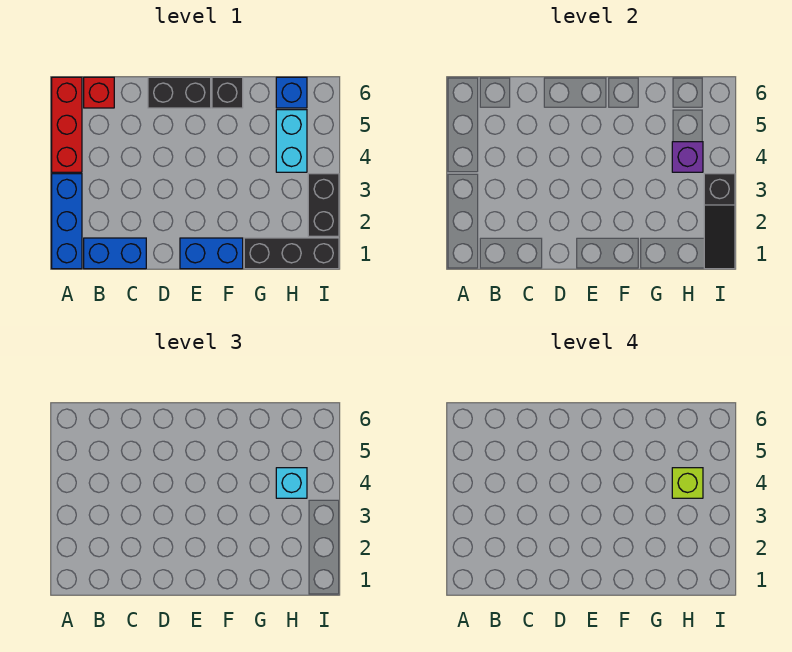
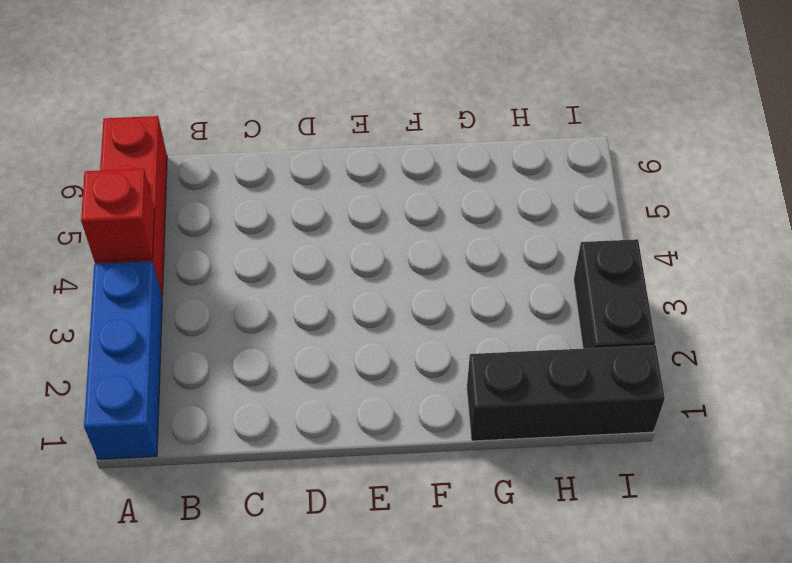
red brick A4 level 2 -> red brick B6 level 1
none -> blue brick B1:C1 level 1
none -> black brick D6:E6 level 1
none -> blue brick E1:F1 level 1

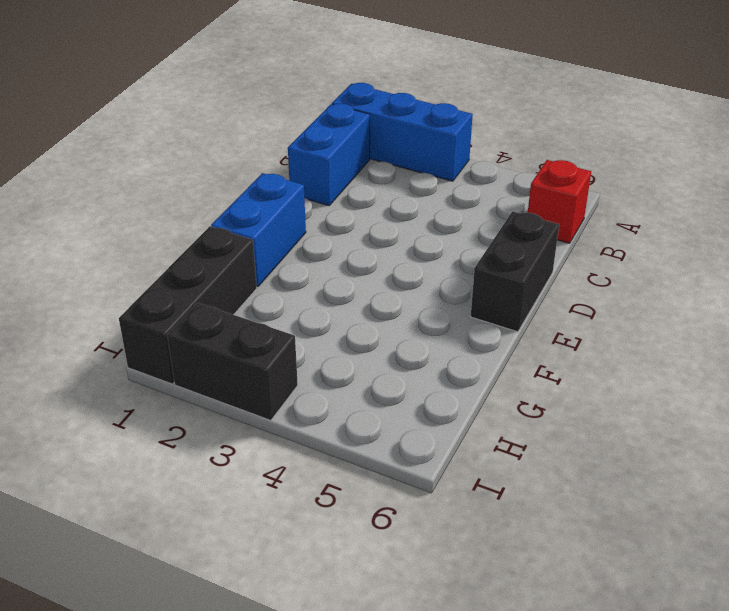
none -> red brick A4:A6 level 1
none -> black brick F6 level 1
none -> cyan brick H4:H5 level 1

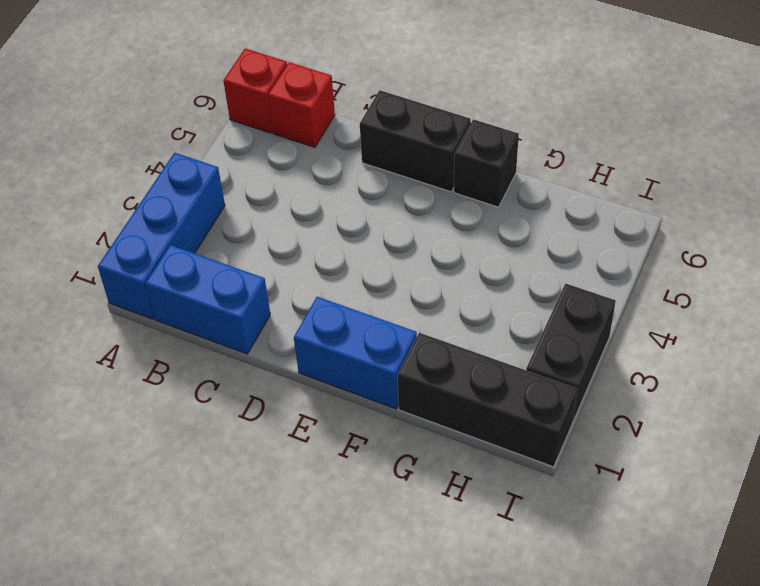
red brick A6 level 1 -> red brick A4:A6 level 1
none -> cyan brick H4:H5 level 1
none -> blue brick H6 level 1
none -> purple brick H4 level 2

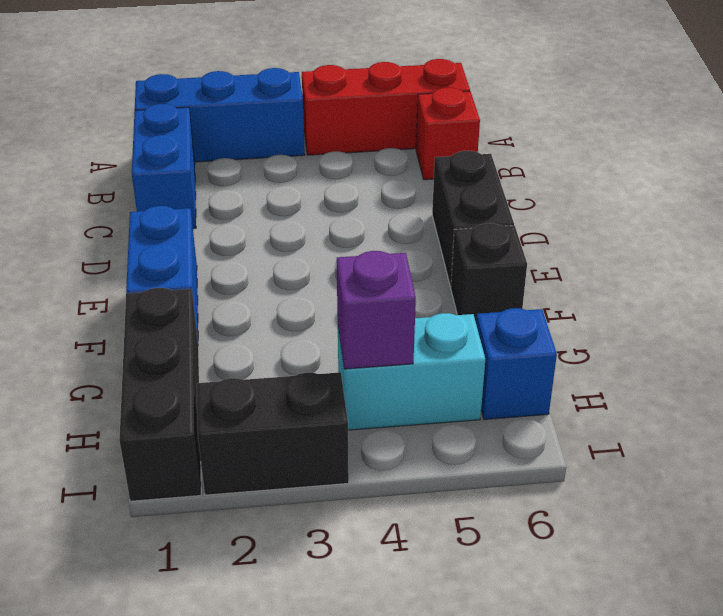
none -> black slope I1:I3 level 2 top 3
none -> cyan brick H4 level 3
none -> lime brick H4 level 4

